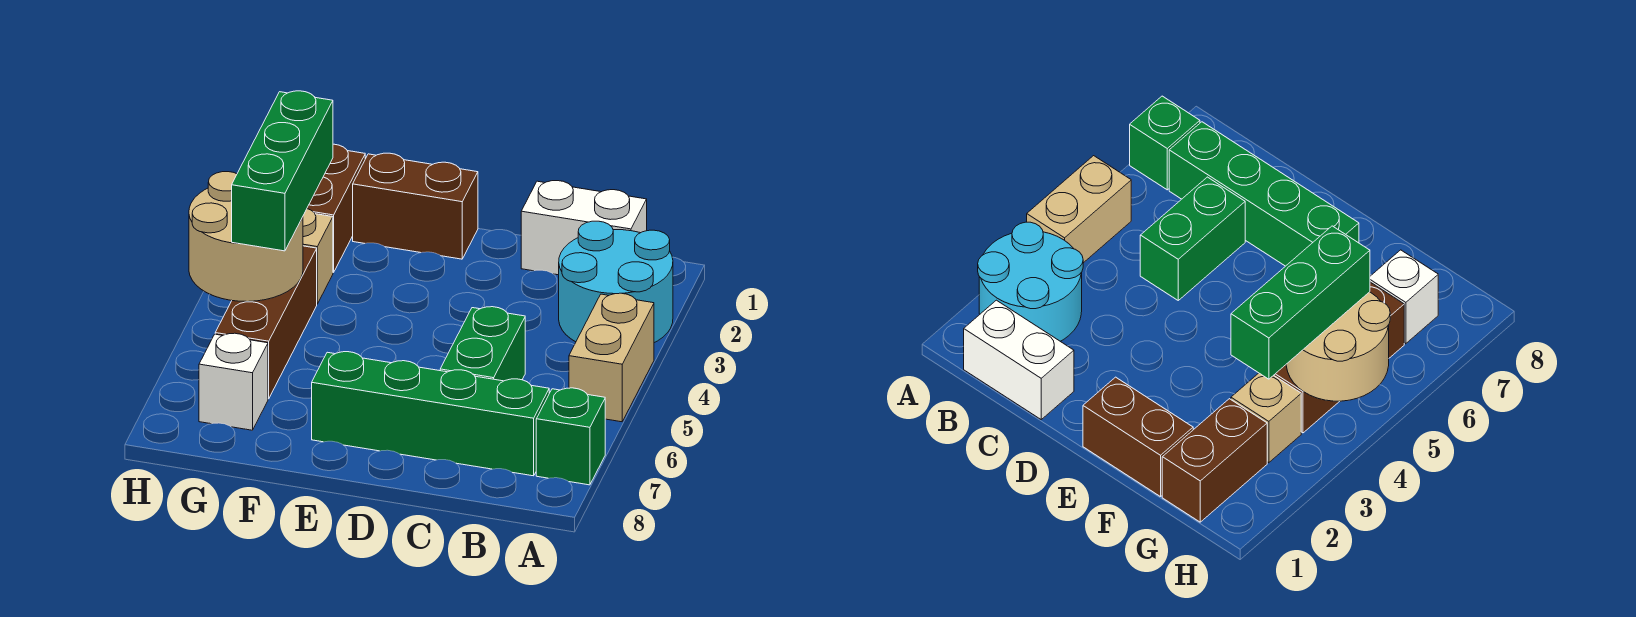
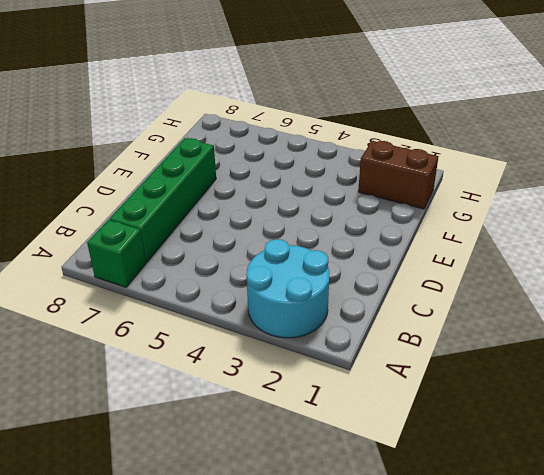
none -> tan brick A4:A5 level 1
none -> white brick B1:C1 level 1
none -> green brick C5:C6 level 1

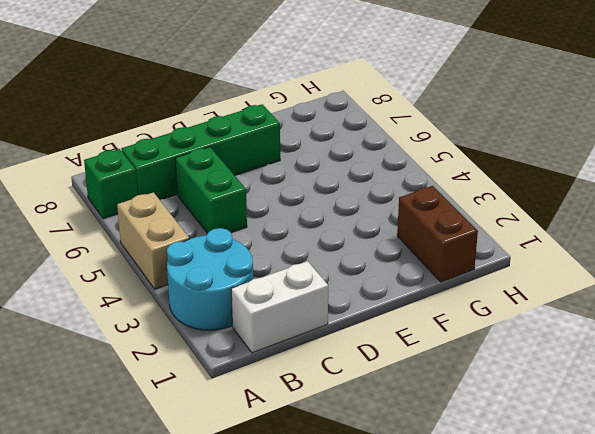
none -> brown brick E1:F1 level 1
none -> tan brick G3 level 1
none -> brown brick G4:G6 level 1

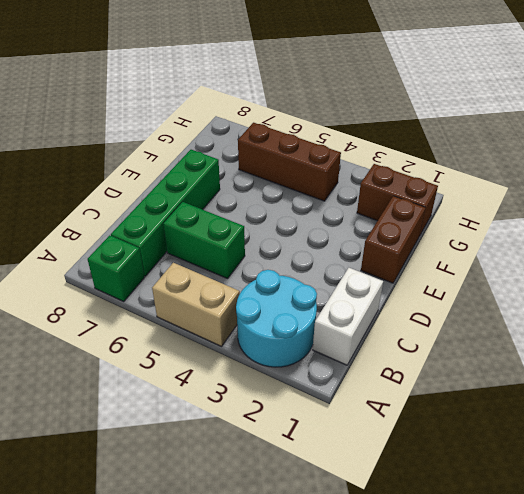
none -> tan brick G3 level 1
none -> white brick G7 level 1
none -> tan round brick G4:H5 level 2

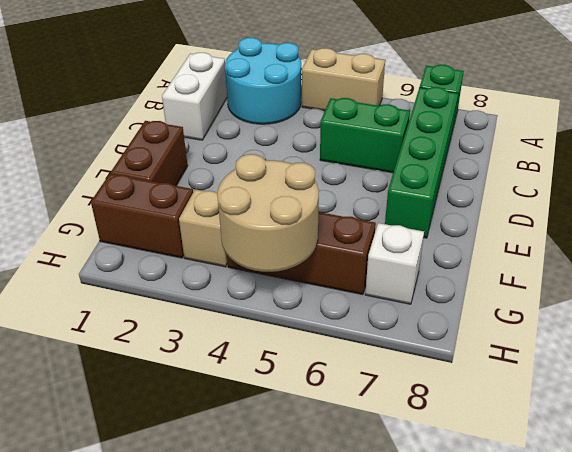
none -> green brick G3:G5 level 3

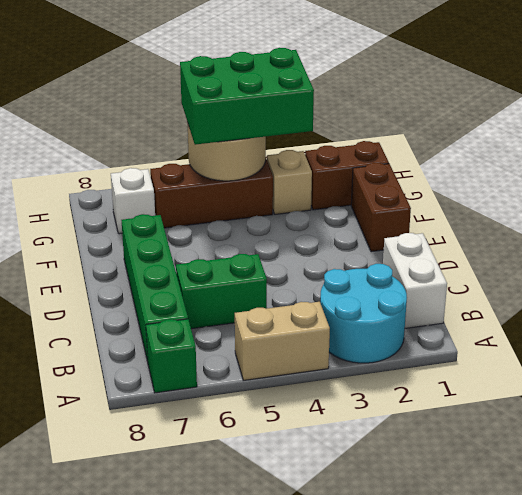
green brick G3:H5 level 3 -> green brick G3:G5 level 3

